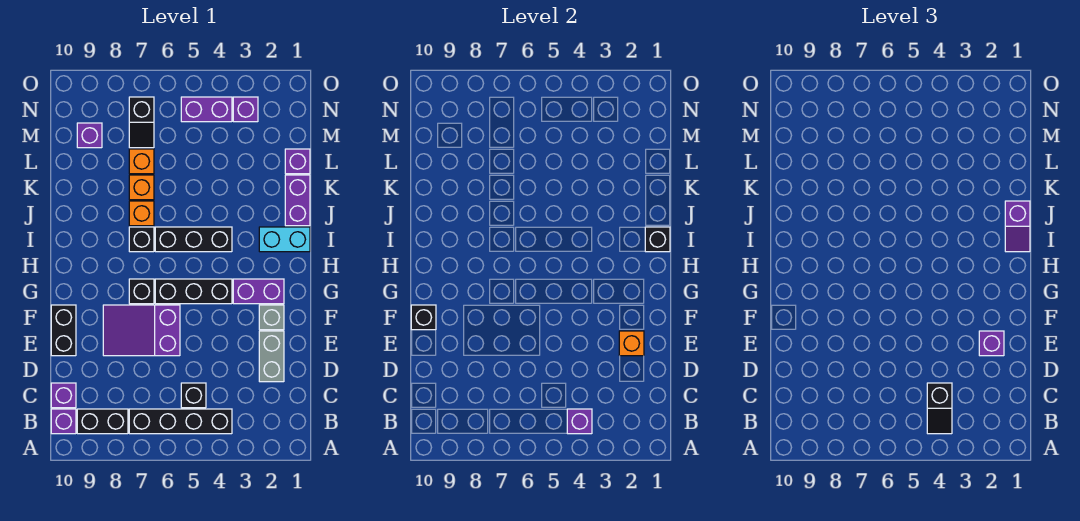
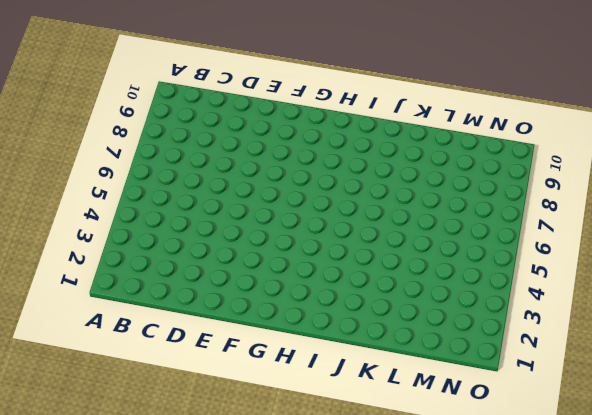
none -> black brick B4:B7 level 1
none -> black brick B8:B9 level 1
none -> purple brick B10 level 1
none -> black brick C5 level 1

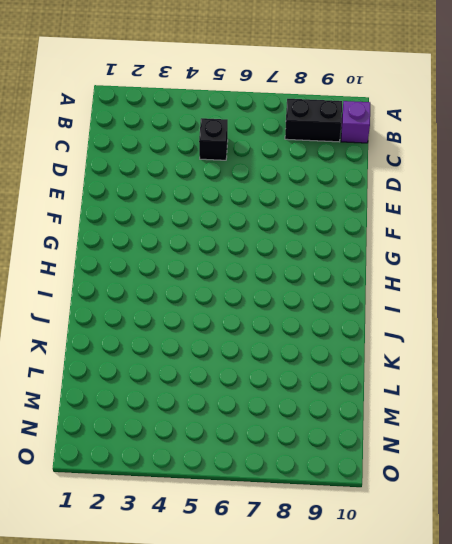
none -> black brick B4:B7 level 1
none -> purple brick C10 level 1
none -> grey brick D2:E2 level 1
none -> purple slope E6:F8 level 1 top 6

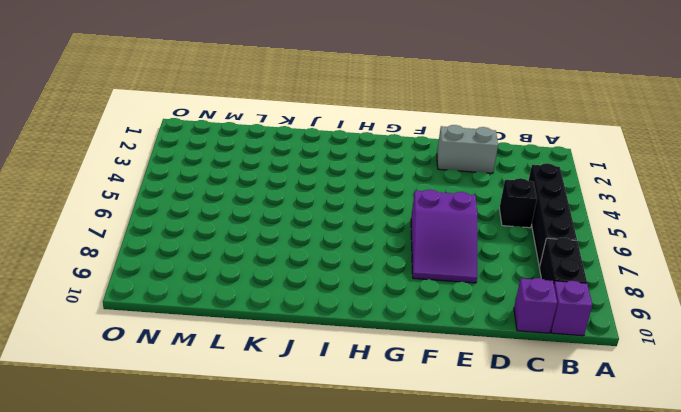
none -> black brick E10:F10 level 1
none -> grey brick F2 level 1
none -> purple brick G2:G3 level 1
none -> black brick G4:G6 level 1

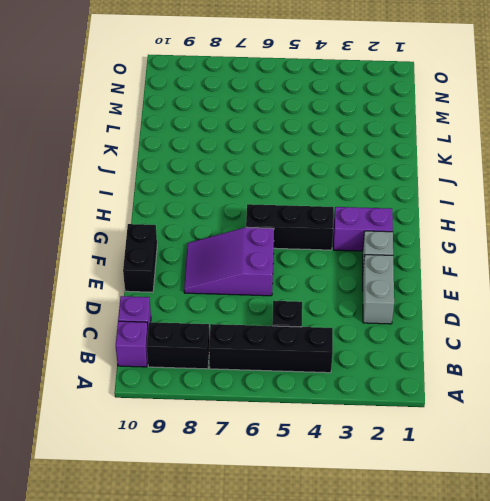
none -> black brick G7 level 1
none -> cyan brick I1:I2 level 1
none -> black brick I4:I6 level 1
none -> black brick I7 level 1

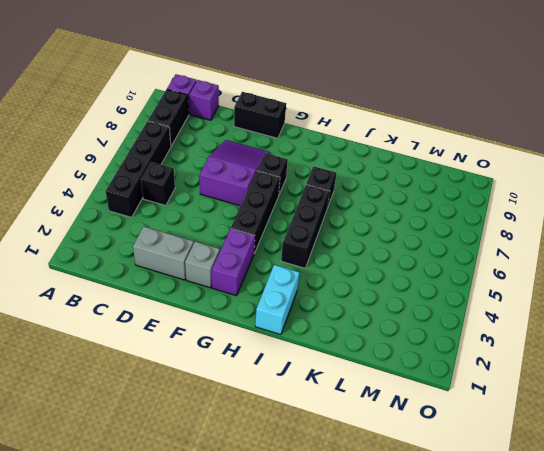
none -> purple brick J1:K1 level 1
none -> orange brick J7 level 1
none -> orange brick K7 level 1
none -> purple brick L1 level 1

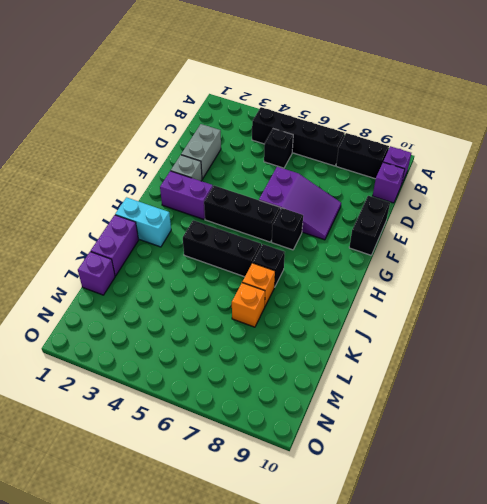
none -> orange brick L7 level 1
none -> black slope M7:N7 level 1 top N
none -> purple brick M9 level 1
none -> purple brick N3 level 1

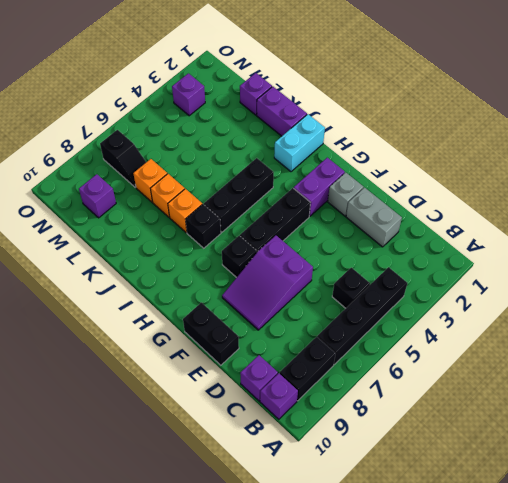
none -> purple brick N4:N5 level 1
none -> purple brick B4 level 2
none -> orange brick E2 level 2
none -> black brick F10 level 2

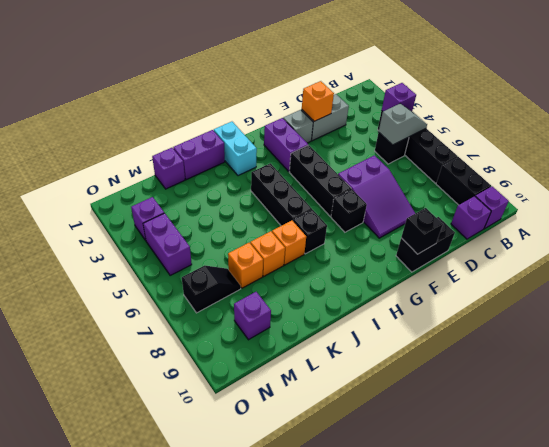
grey slope B5:C5 level 2 top C -> none
none -> black brick I1 level 2
none -> black slope B4:C4 level 3 top C
none -> purple brick E2 level 3
none -> purple slope I1:J1 level 3 top J

